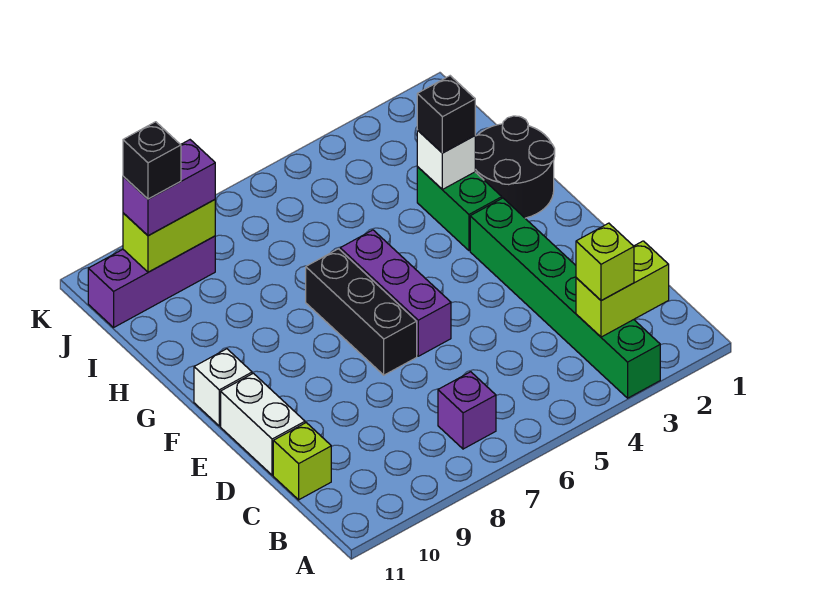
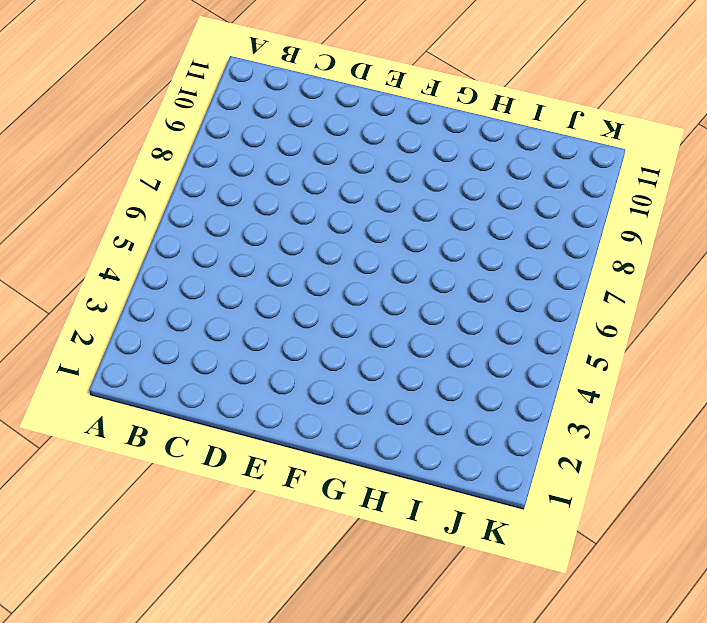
none -> green brick A3:F3 level 1
none -> purple brick B7 level 1
none -> lime brick C11 level 1

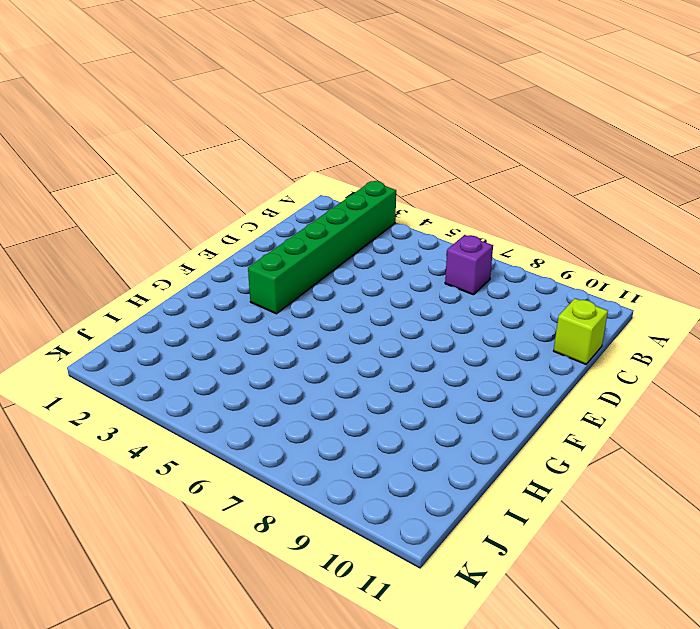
none -> white brick D11:E11 level 1
none -> purple brick E6:G6 level 1
none -> black brick E7:G7 level 1

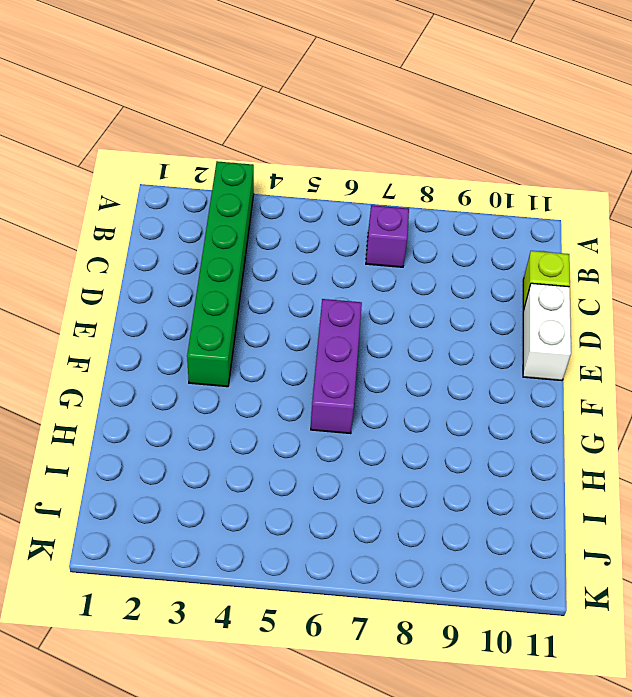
none -> black brick E7:G7 level 1
none -> white brick F11 level 1
none -> black round brick G1:H2 level 1

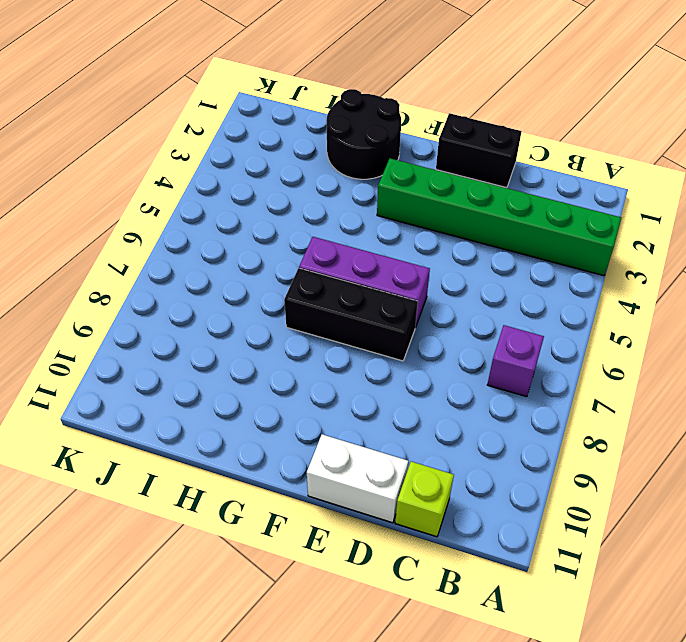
black brick D1:E1 level 1 -> none
none -> white brick F11 level 1
none -> green brick G3:H3 level 1
none -> purple brick J9:J11 level 1

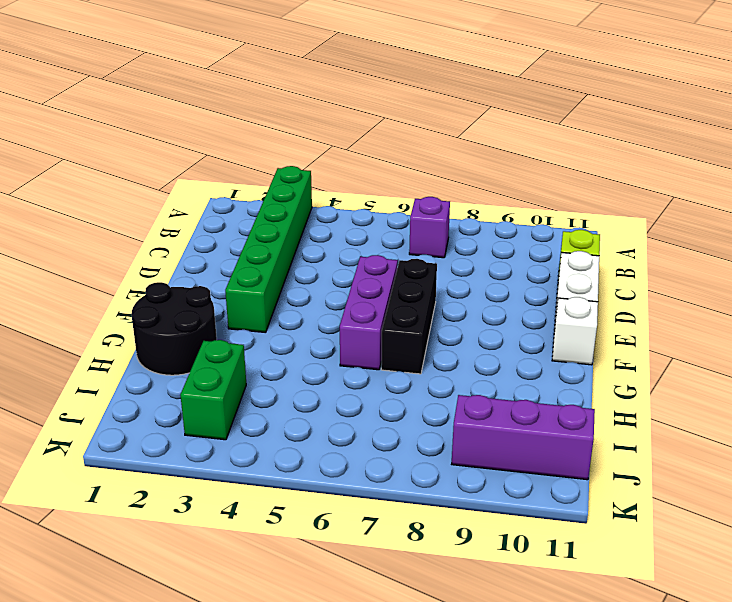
green brick I3:J3 level 1 -> green brick G3:H3 level 1
none -> lime brick B2:B3 level 2
none -> white brick H3 level 2
none -> lime brick J9:J10 level 2

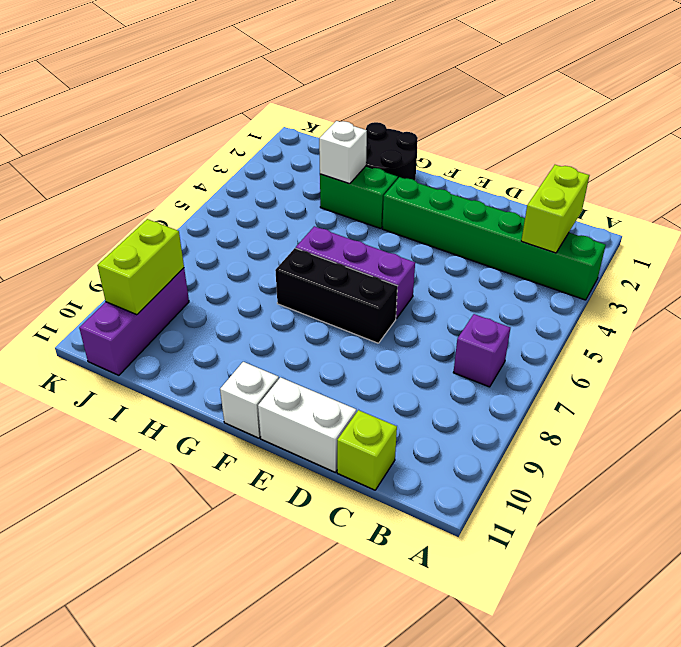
none -> lime brick B3 level 3
none -> black brick H3 level 3
none -> purple brick J9:J10 level 3

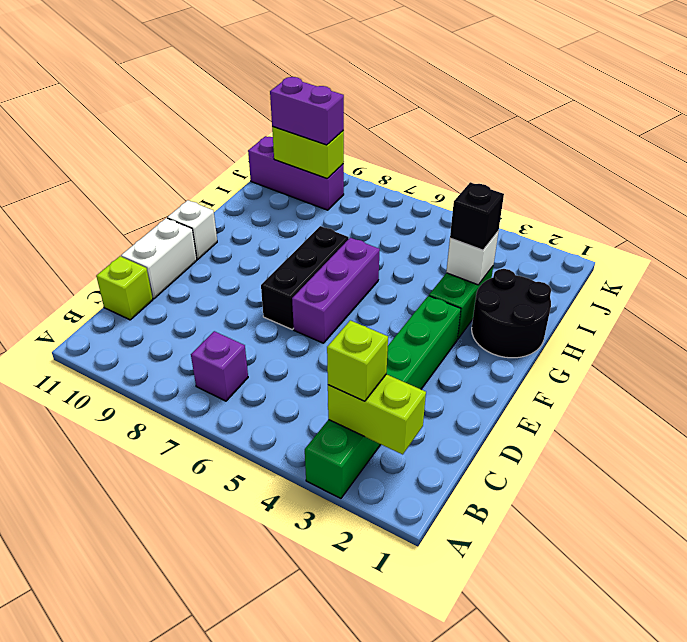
none -> black brick J10 level 4

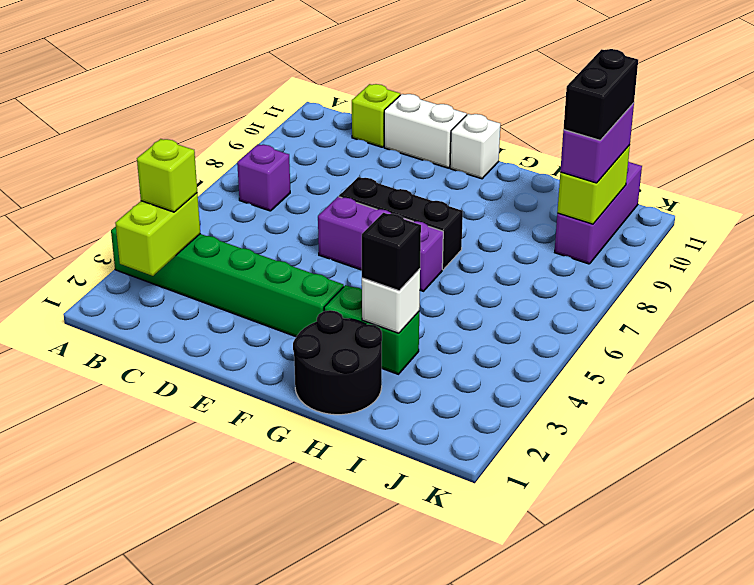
black brick J9:J10 level 4 -> black brick J10 level 4

